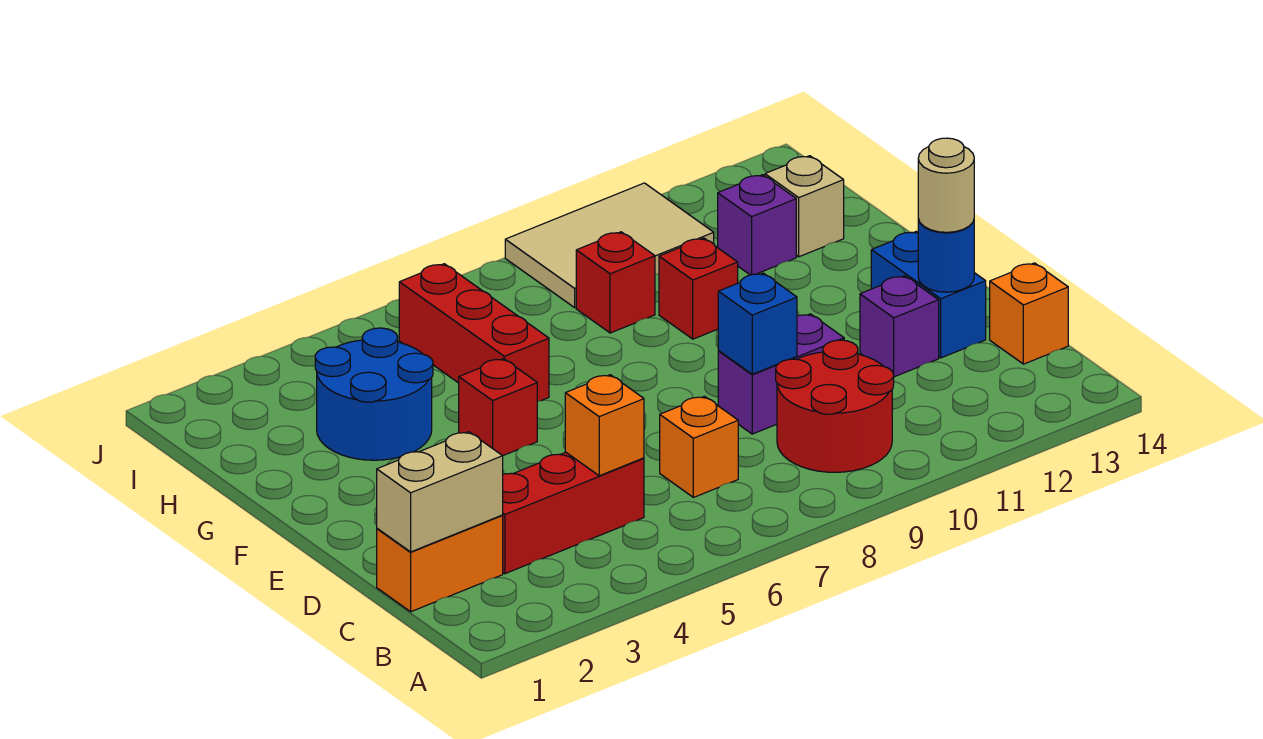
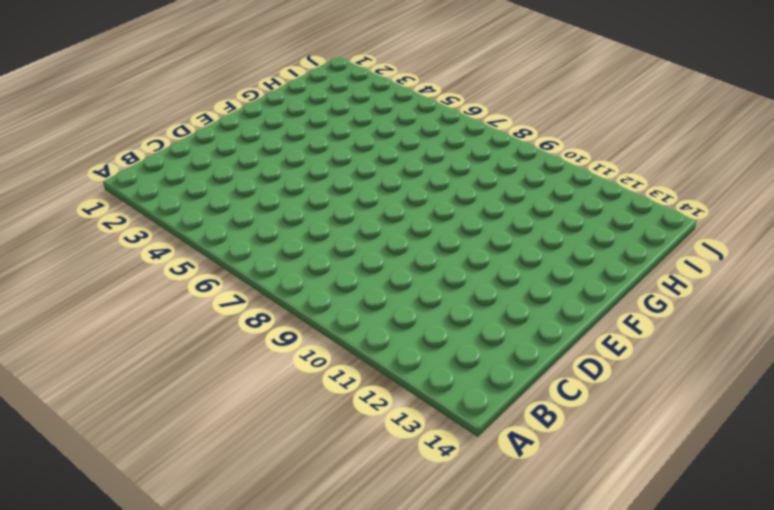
none -> red round brick B9:C10 level 1
none -> orange brick C1:C2 level 1
none -> red brick C3:C5 level 1

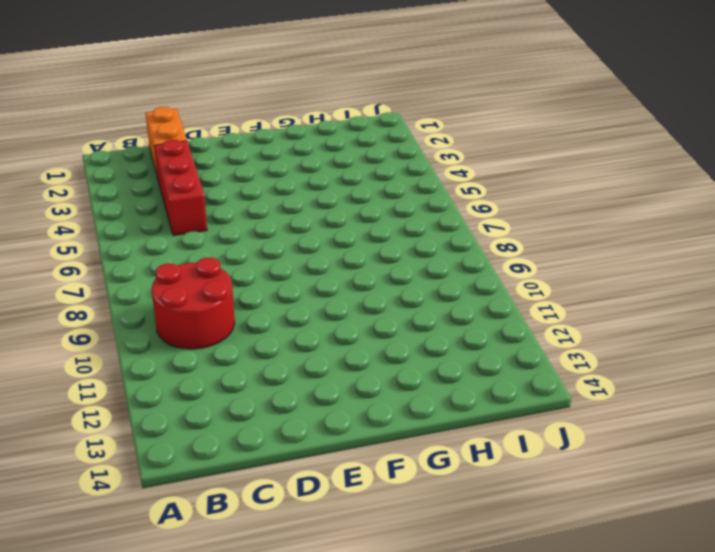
none -> orange brick C7 level 1
none -> orange brick C14 level 1
none -> purple brick D9:D10 level 1

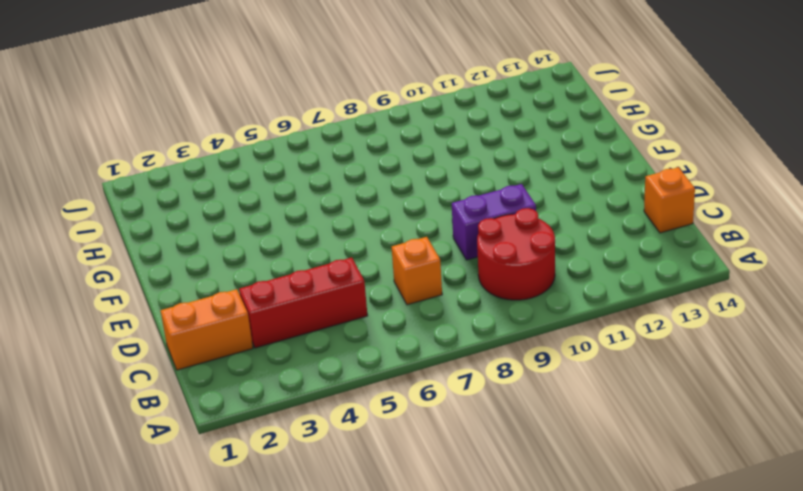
none -> purple brick D12 level 1
none -> blue brick D13:E13 level 1
none -> red brick F5 level 1

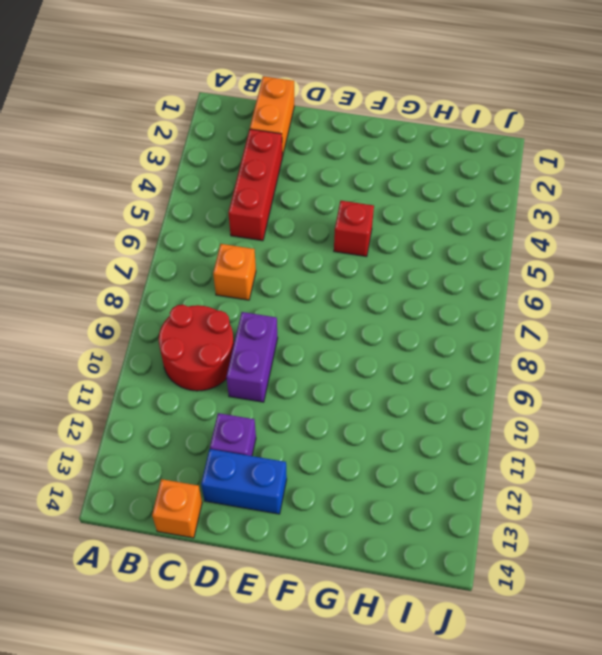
none -> blue round brick G3:H4 level 1
none -> red brick G6:I6 level 1
none -> red brick G10 level 1

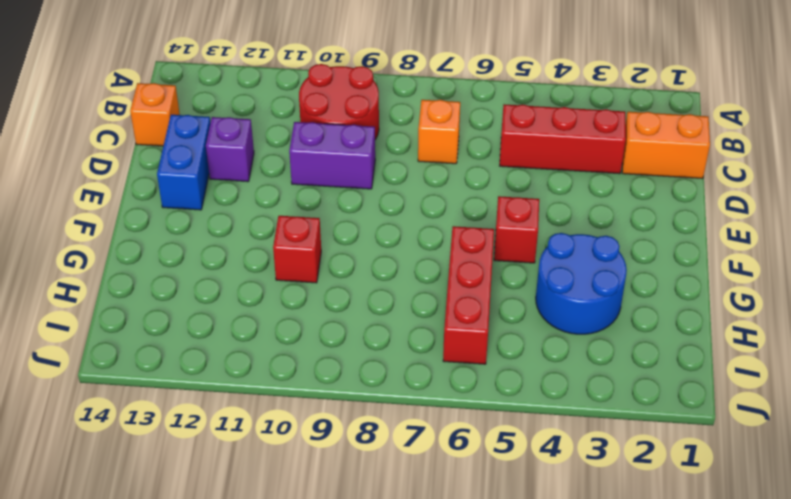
none -> red brick H9 level 1
none -> purple brick H12 level 1
none -> tan brick H13 level 1

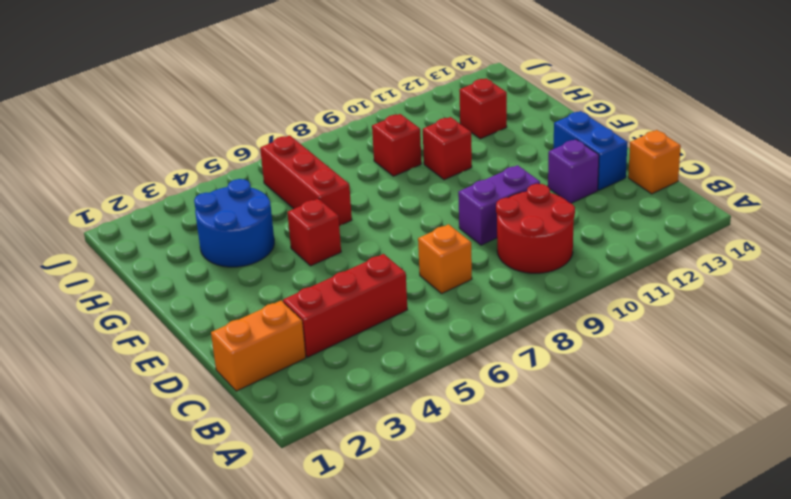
red brick H12 level 1 -> purple brick H12 level 1
none -> tan brick H13 level 1
none -> tan tile I9:J11 level 1
none -> tan brick C1:C2 level 2

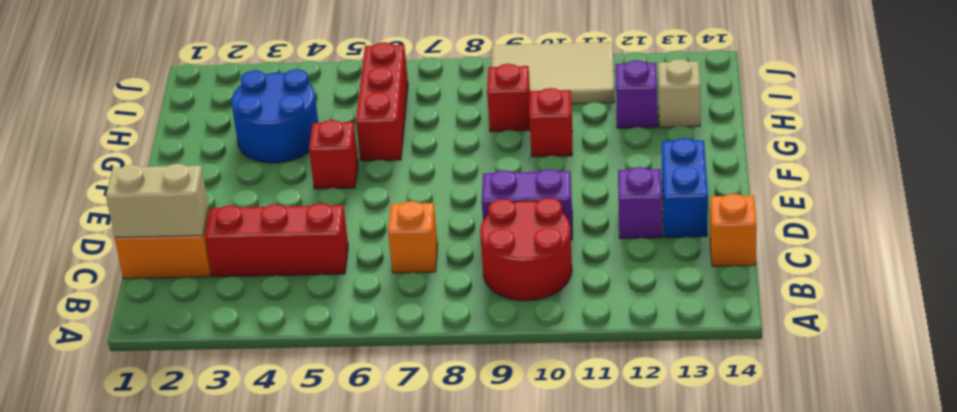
none -> orange brick C5 level 2
none -> blue brick D9 level 2
none -> blue round brick D13 level 2

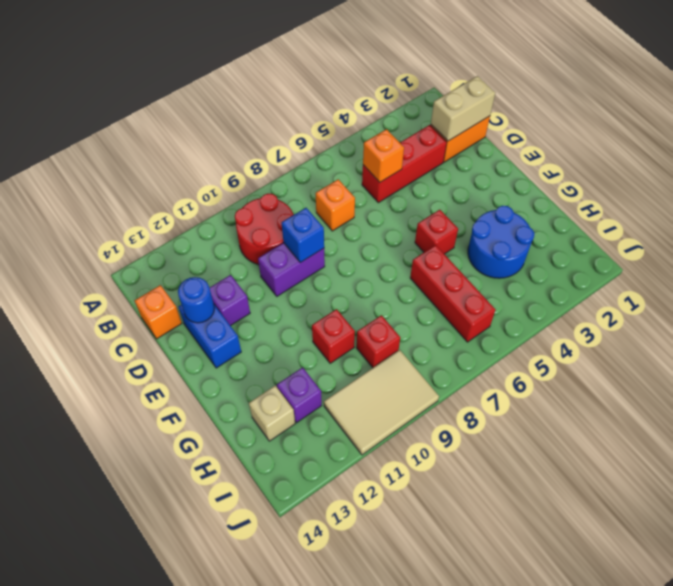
none -> tan round brick D13 level 3

